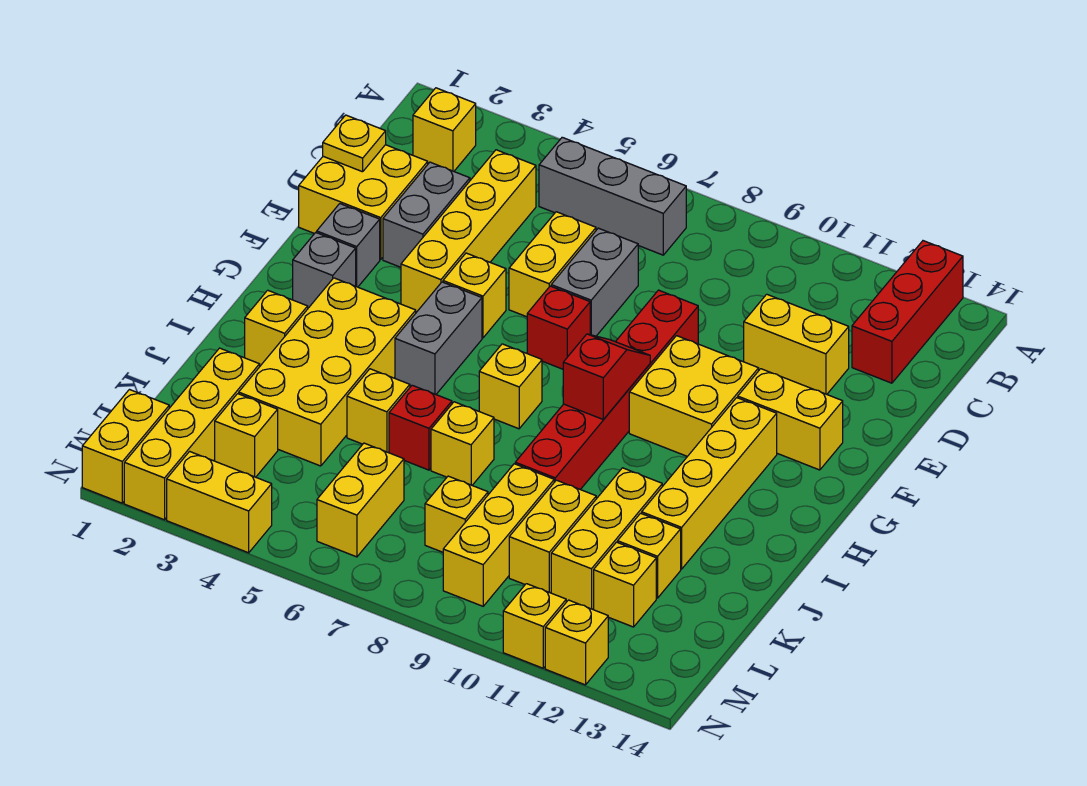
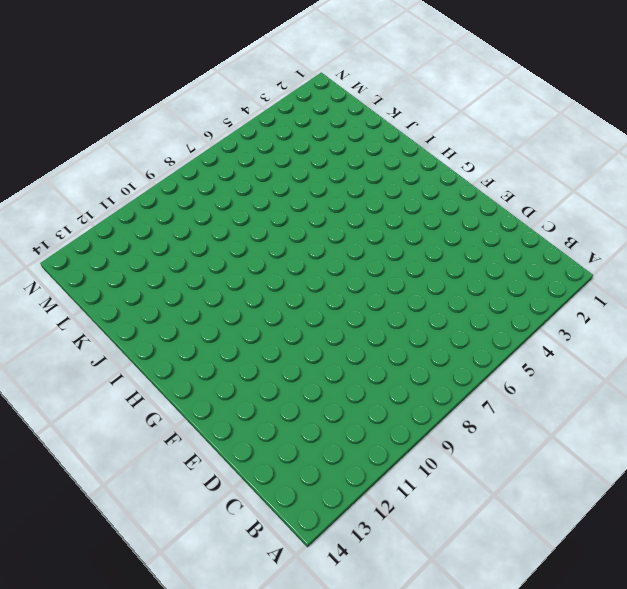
none -> red brick A13:C13 level 1
none -> yellow brick B2 level 1
none -> grey brick B5:B7 level 1
none -> yellow brick C4:F4 level 1

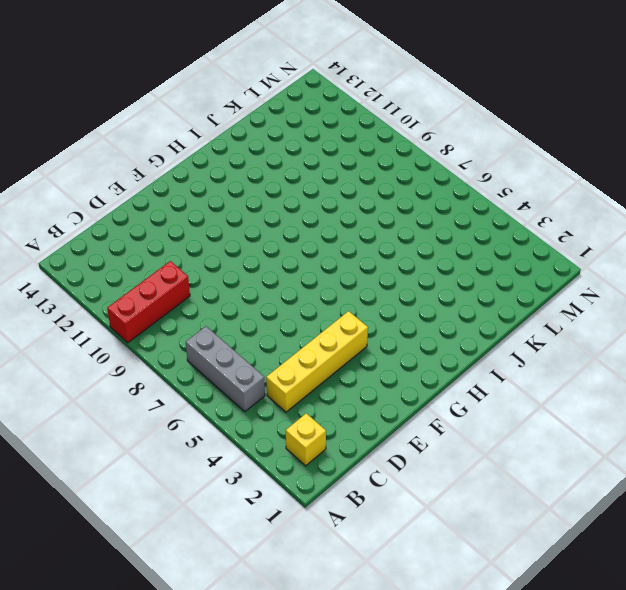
red brick A10:C10 level 1 -> red brick A13:C13 level 1
none -> yellow brick D1:E2 level 1
none -> grey brick D3:E3 level 1
none -> yellow brick D6:E6 level 1
none -> grey brick D7:E7 level 1

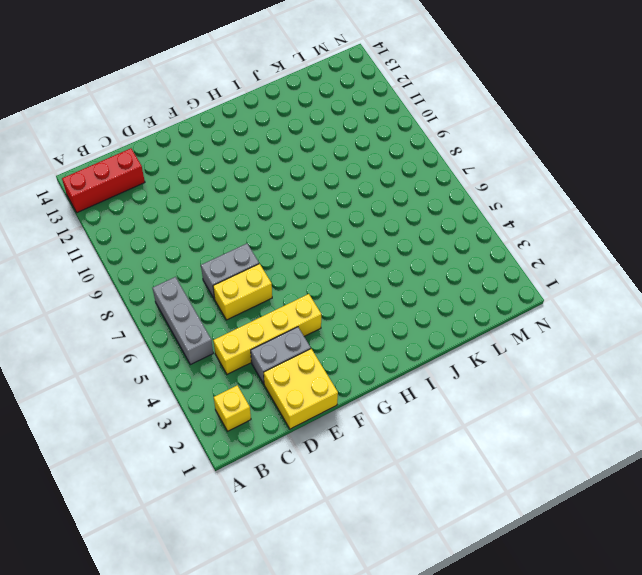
none -> yellow brick D11:D12 level 1
none -> red brick E9:J9 level 1
none -> grey brick F2 level 1
none -> yellow brick F5 level 1

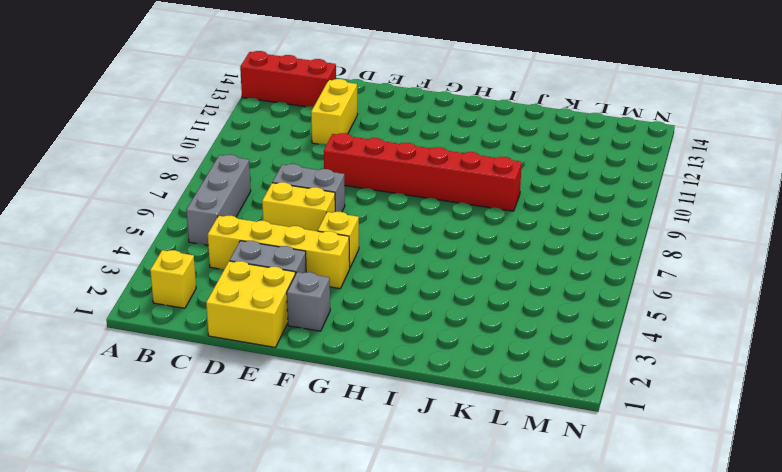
none -> red brick F7 level 1
none -> yellow brick F10:G11 level 1
none -> yellow brick F12:F13 level 1
none -> grey brick G2 level 1

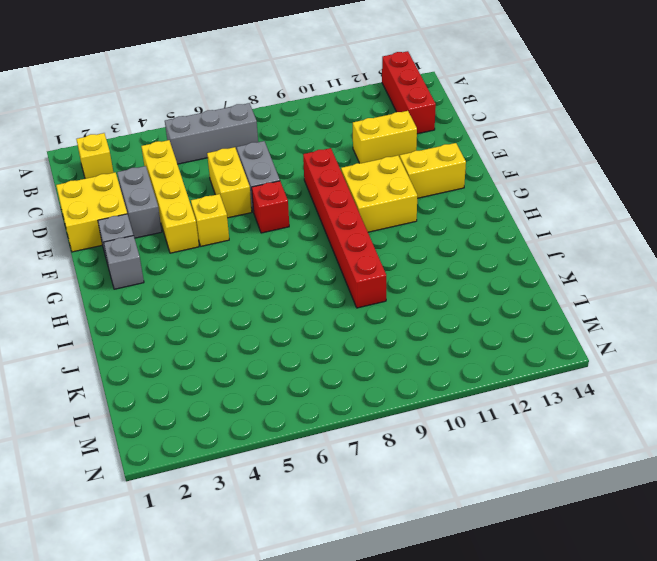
none -> grey brick G5:H5 level 1
none -> yellow brick G12:J12 level 1
none -> yellow brick H3:K4 level 1
none -> yellow brick H7 level 1

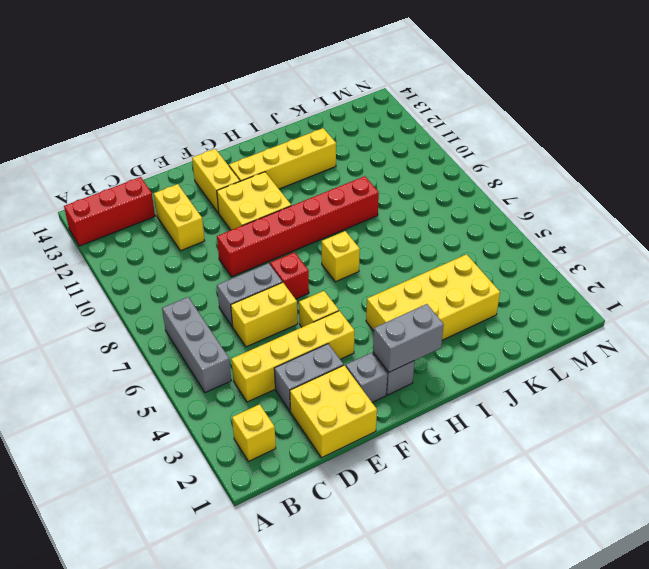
grey brick G2:H2 level 2 -> grey brick G5:H5 level 1
none -> yellow brick I2 level 1
none -> yellow brick J5 level 1
none -> red brick J6 level 1
none -> yellow brick J7 level 1

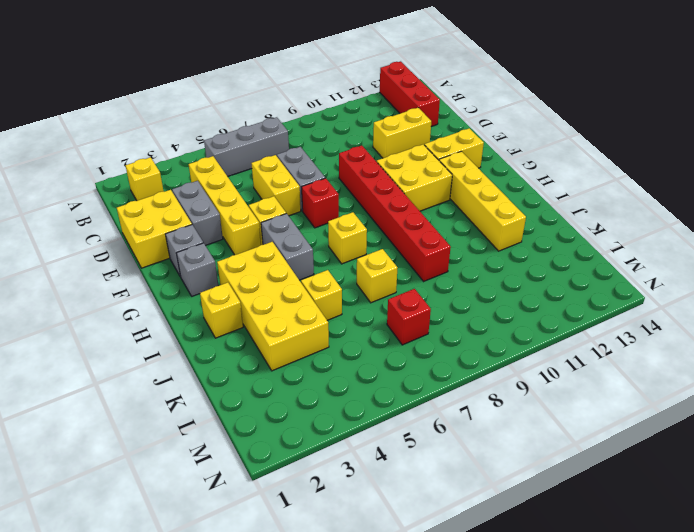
red brick L7 level 1 -> red brick J6 level 1
none -> yellow brick J11:L11 level 1
none -> yellow brick K2:N2 level 1
none -> yellow brick K9:M9 level 1
none -> yellow brick K10:L10 level 1

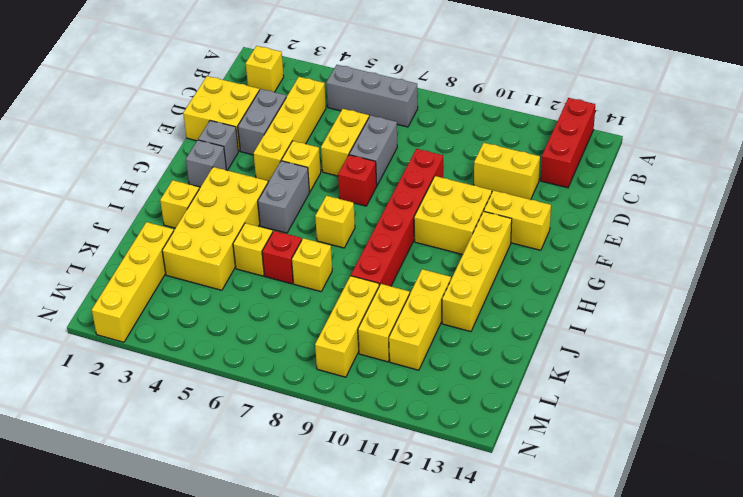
none -> yellow brick K12 level 1
none -> yellow brick L3 level 1
none -> yellow brick L6:M6 level 1
none -> yellow brick L8 level 1

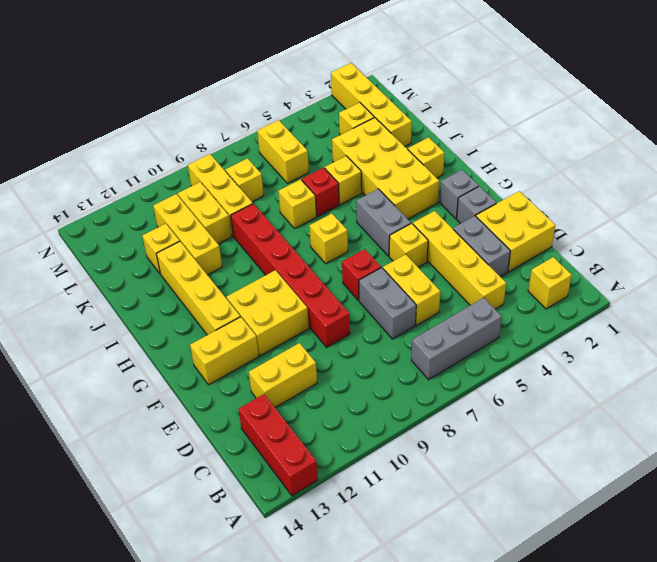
none -> yellow brick L12 level 1
none -> yellow brick M1:N1 level 1
none -> yellow brick N3:N4 level 1
none -> yellow brick N11 level 1

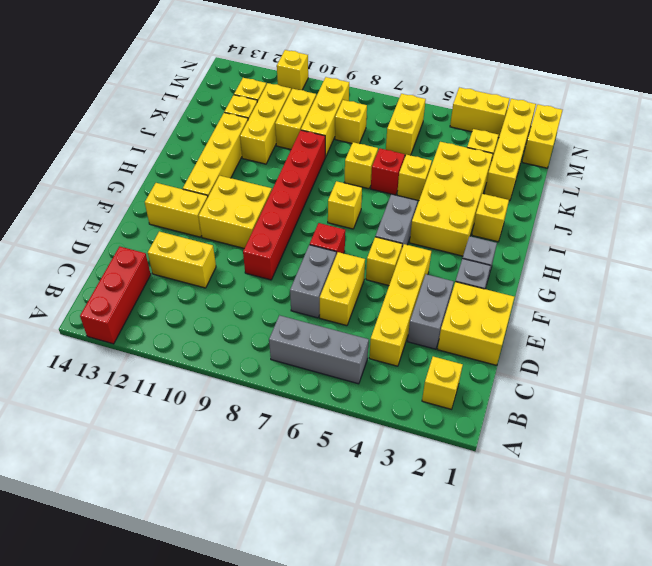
none -> yellow brick N12 level 1
none -> yellow plate D1 level 2
none -> red slope G9:H9 level 2 top H

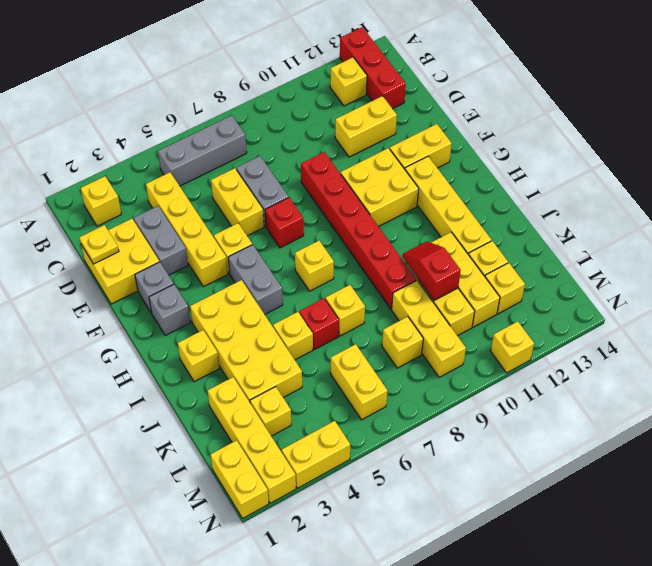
yellow brick B12 level 1 -> yellow brick N12 level 1
red slope J10:K10 level 2 top K -> red slope G9:H9 level 2 top H

